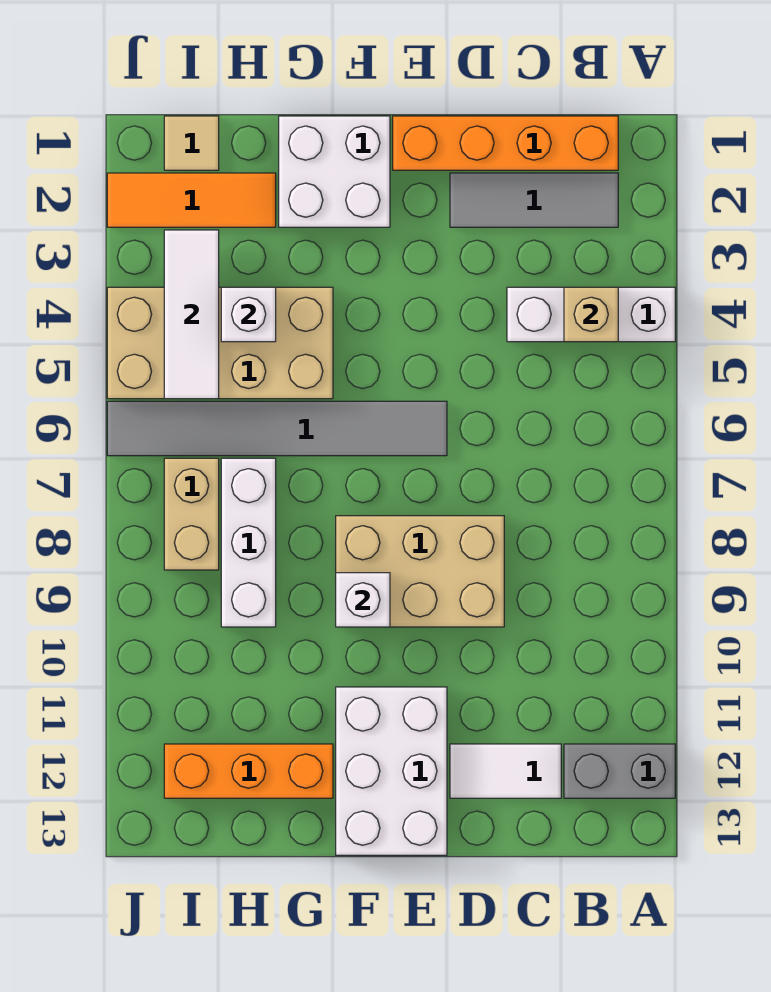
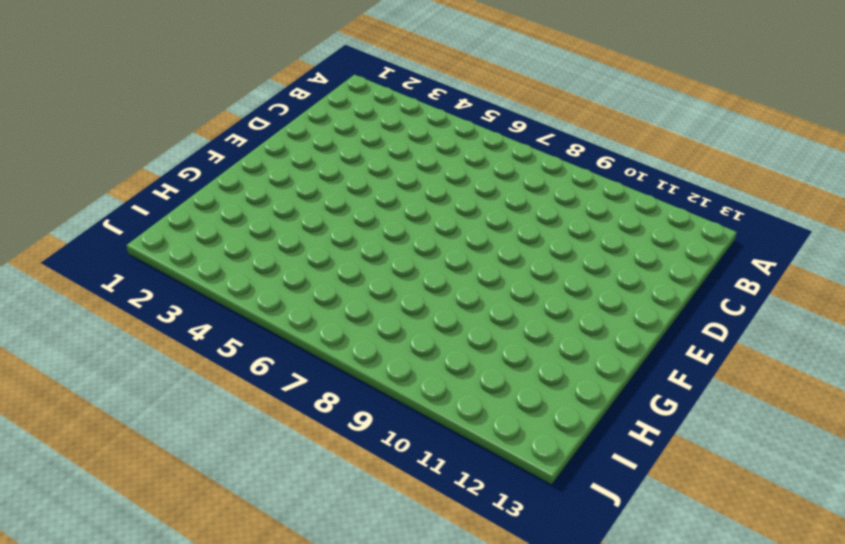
none -> white brick A4:C4 level 1
none -> grey brick A12:B12 level 1
none -> orange brick B1:E1 level 1

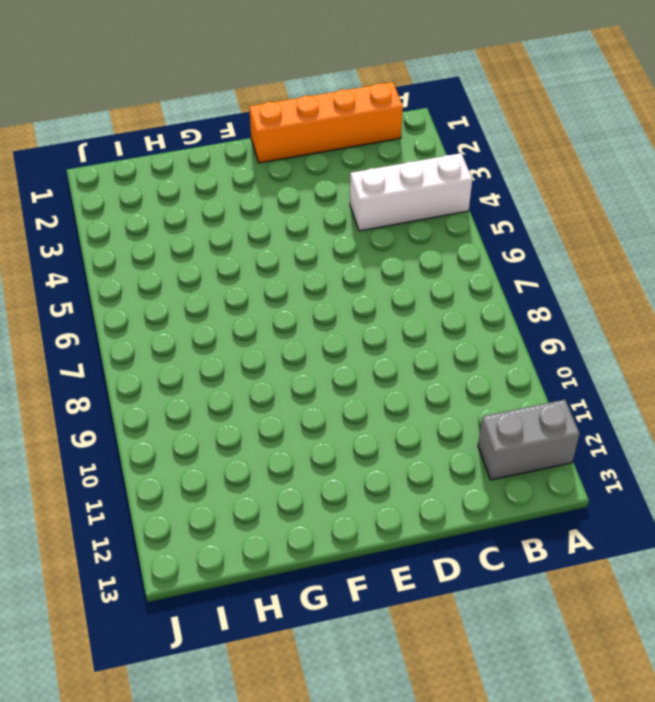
none -> grey tile B2:D2 level 1
none -> white tile C12:D12 level 1
none -> tan brick D8:F9 level 1

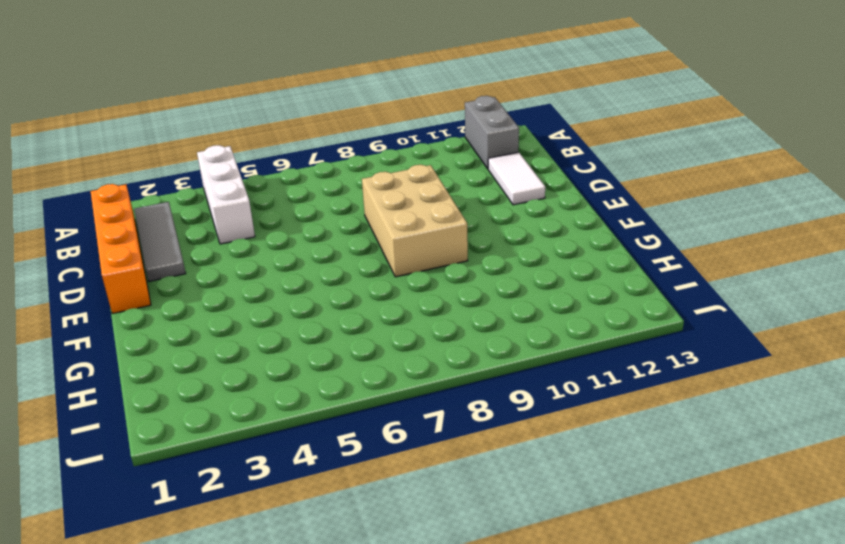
none -> grey tile E6:J6 level 1
none -> white brick E11:F13 level 1
none -> white brick F1:G2 level 1

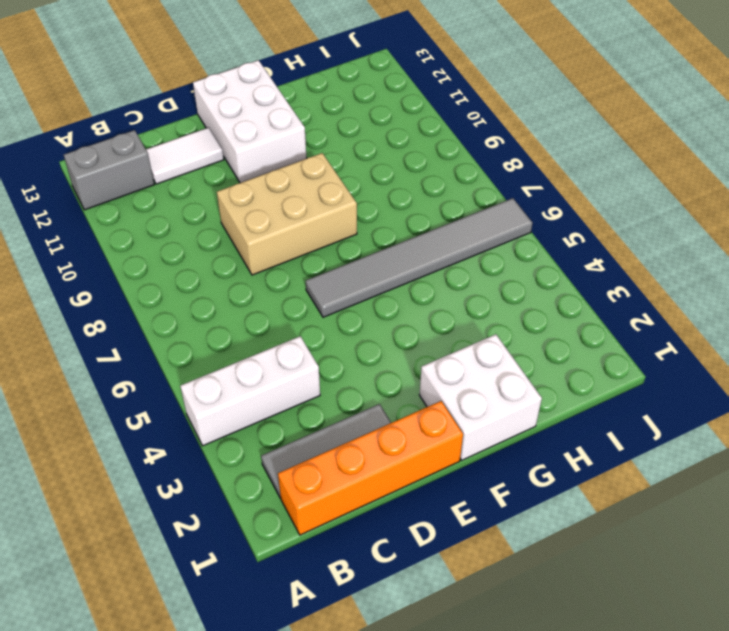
none -> tan brick G4:J5 level 1
none -> orange brick G12:I12 level 1
none -> orange tile H2:J2 level 1

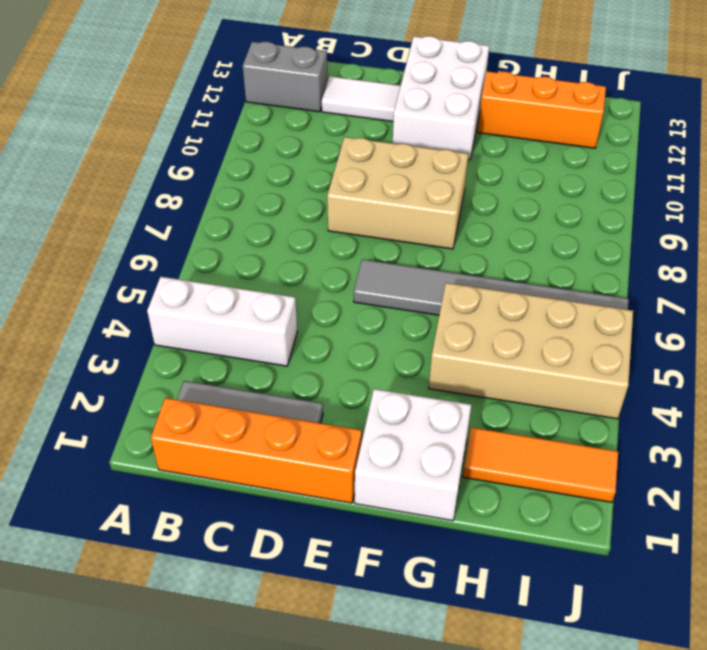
none -> white brick H7:H9 level 1
none -> tan tile I1 level 1
none -> tan brick I7:I8 level 1

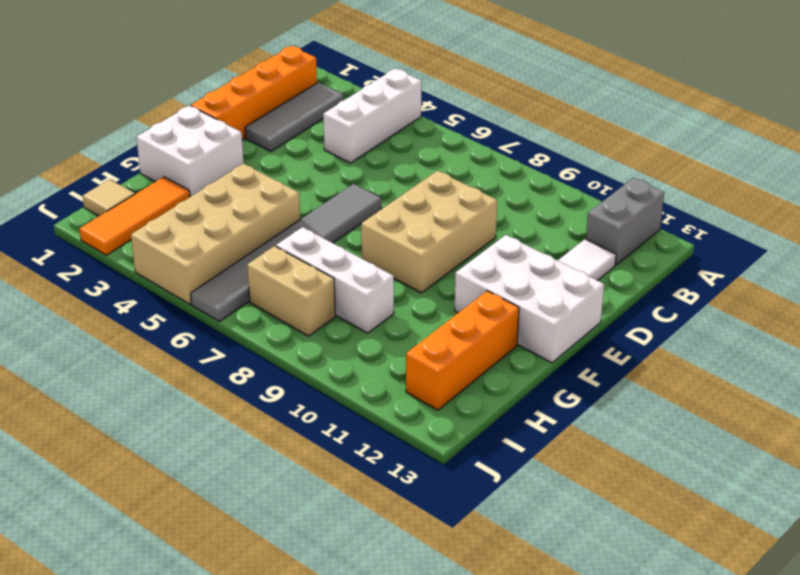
none -> tan brick B4 level 2
none -> white brick F9 level 2
none -> white brick H4 level 2

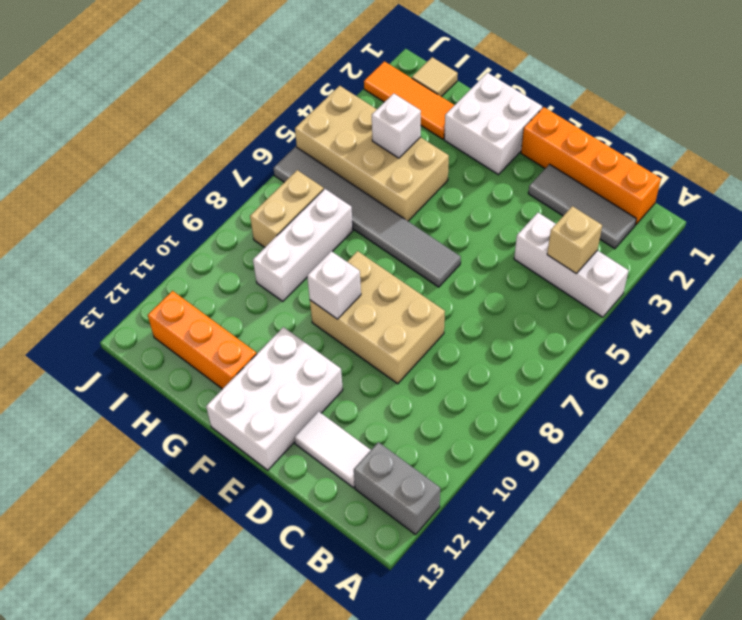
none -> white tile I3:I5 level 2

